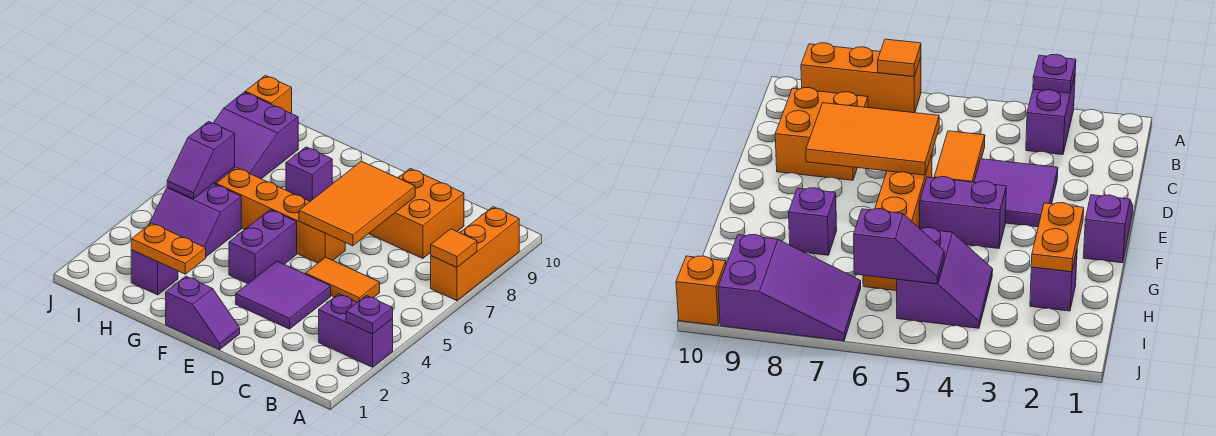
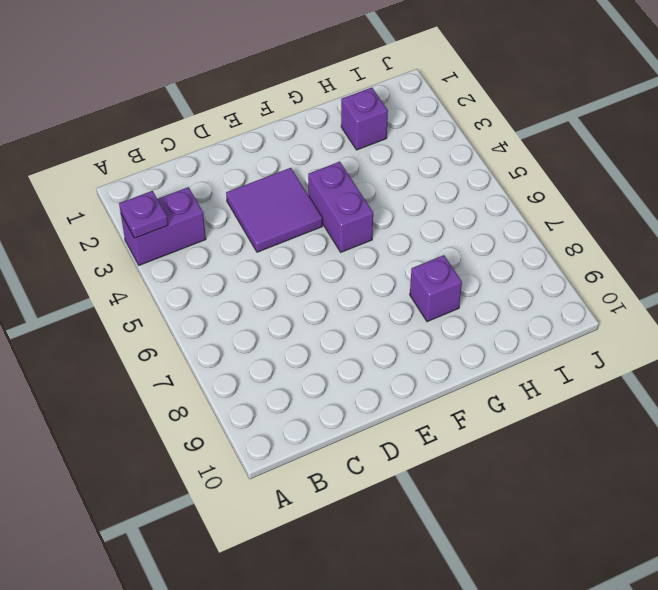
none -> orange brick A7:A9 level 1
none -> orange tile C5:D5 level 1
none -> orange brick C8:D9 level 1

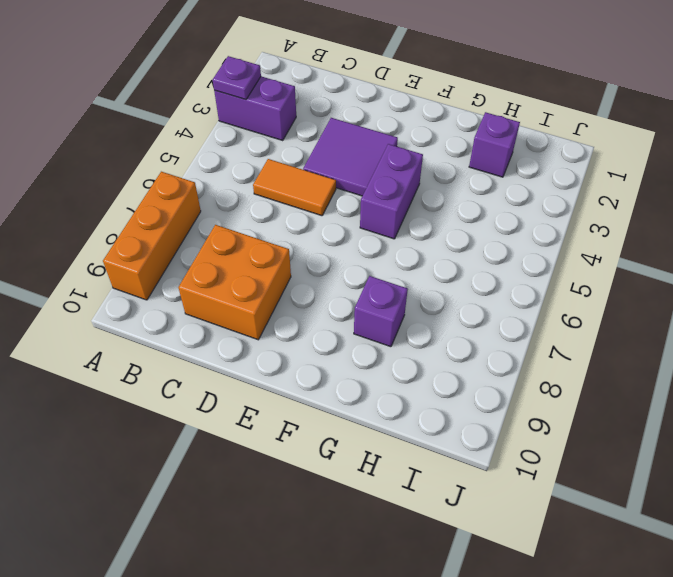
none -> purple slope E1:F1 level 1 top F
none -> orange brick E6:H6 level 1
none -> purple slope H4:I5 level 1 top 5

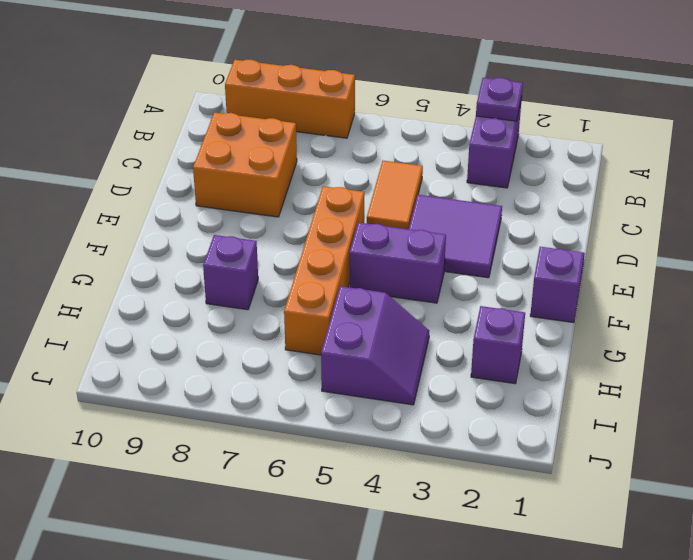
none -> purple slope I7:J9 level 1 top 9
none -> orange brick J10 level 1
none -> orange tile A7 level 2

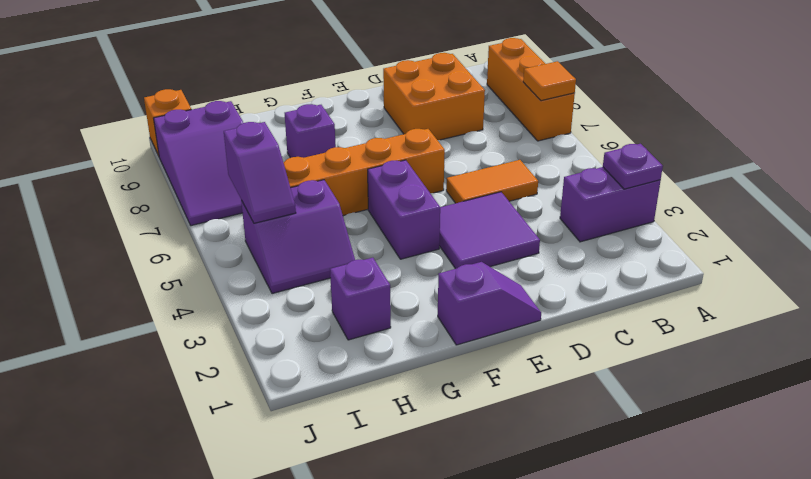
none -> orange tile D6:E8 level 2
none -> orange plate G2:H2 level 2

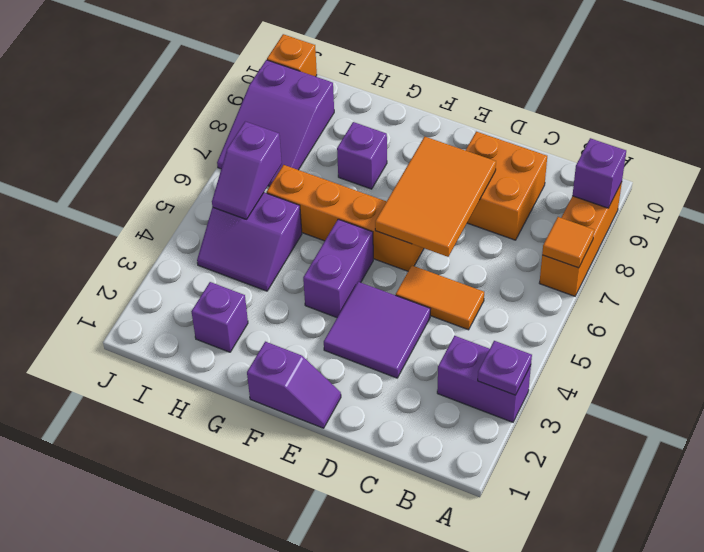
purple brick A9 level 2 -> none
none -> orange plate G2:H2 level 2

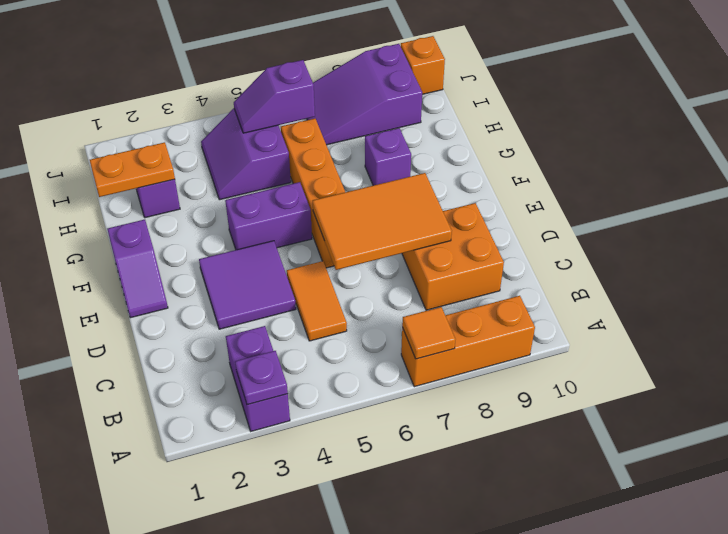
orange plate H1:H2 level 2 -> orange plate G2:H2 level 2

